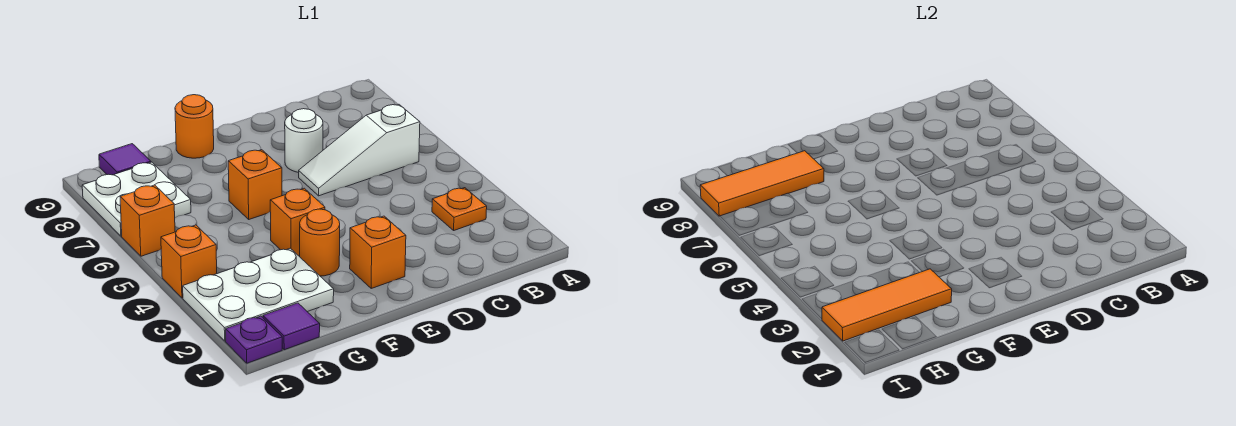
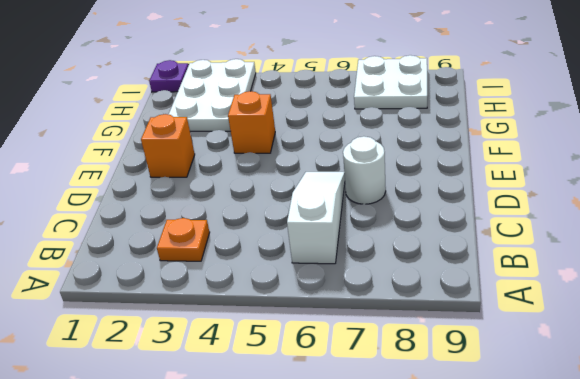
none -> orange round brick F3 level 1
none -> orange brick F6 level 1
none -> orange round brick F9 level 1

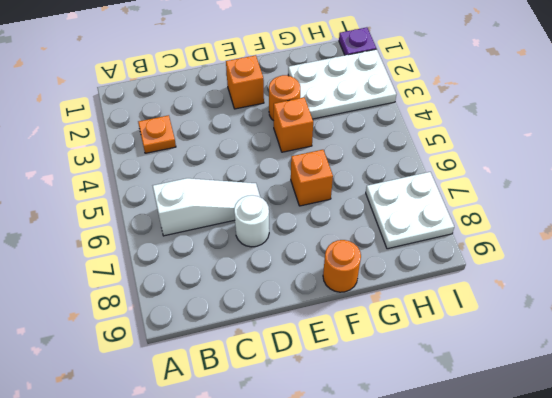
none -> purple tile H1 level 1
none -> purple tile H9 level 1
none -> orange brick I4 level 1

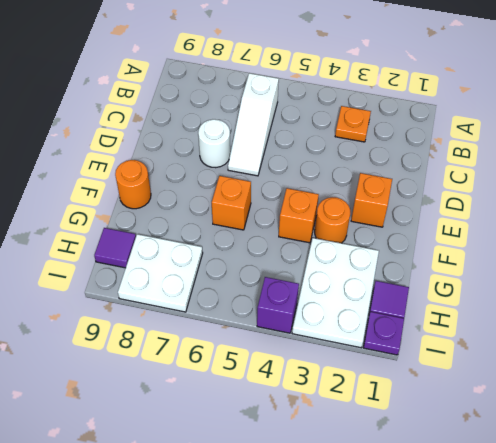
purple brick I4 level 1 -> orange brick I4 level 1
none -> orange brick I6 level 1
none -> orange tile G2:I2 level 2
none -> orange tile G8:I8 level 2

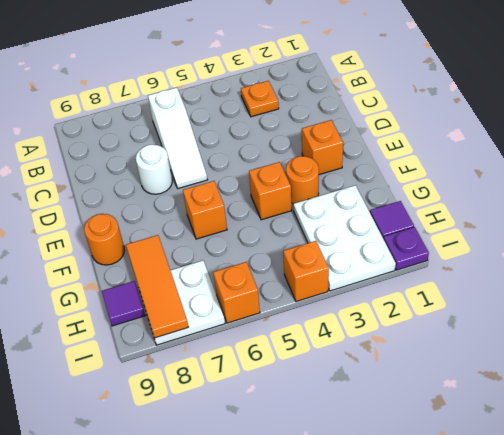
none -> orange tile G2:I2 level 2

